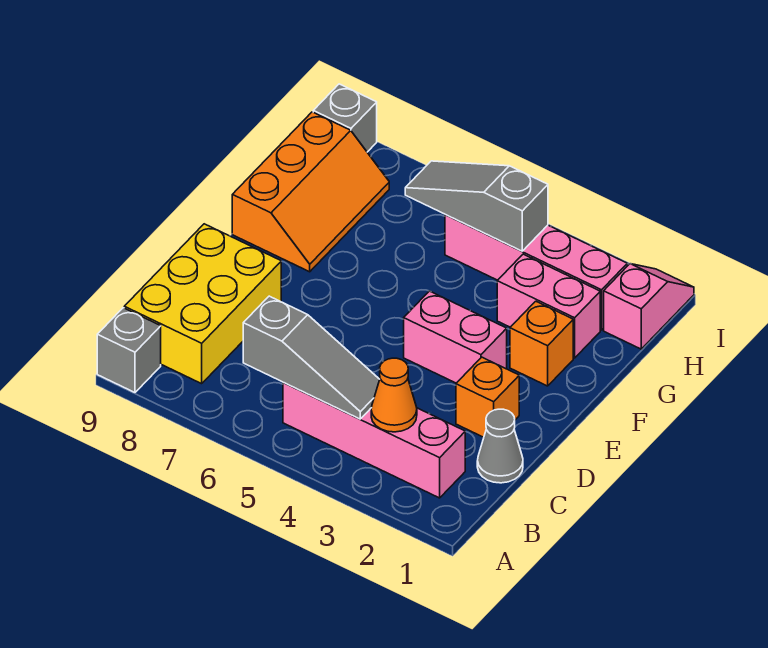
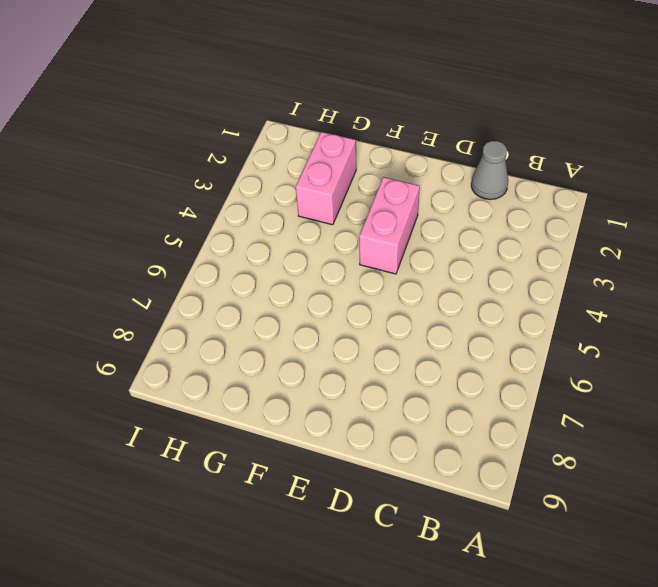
none -> grey brick A9 level 1
none -> pink brick B2:B5 level 1
none -> yellow brick B8:D9 level 1

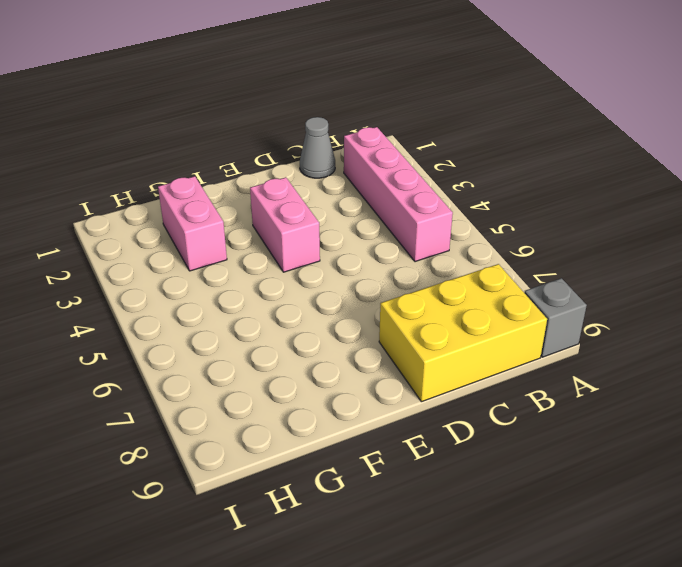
none -> orange brick D2 level 1
none -> orange brick F2 level 1
none -> orange slope F8:H9 level 1 top 9

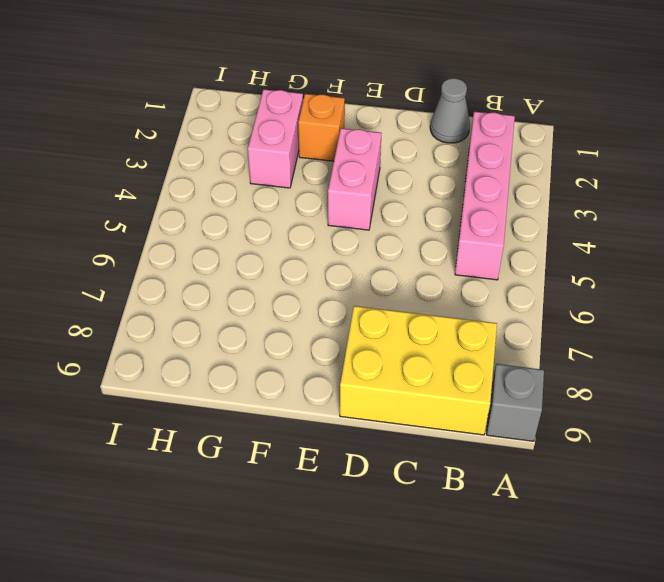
none -> orange brick D2 level 1
none -> orange slope F8:H9 level 1 top 9
none -> pink slope H1:I1 level 1 top H

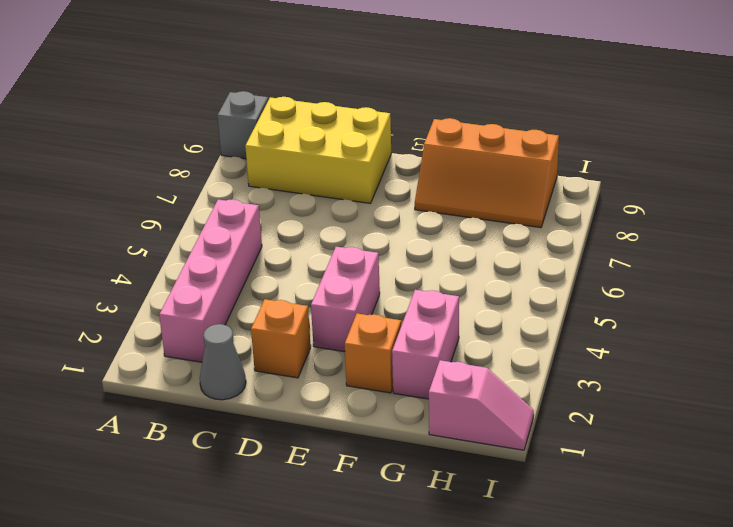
none -> pink brick H2:H5 level 1
none -> grey brick I9 level 1
none -> orange cone B3 level 2

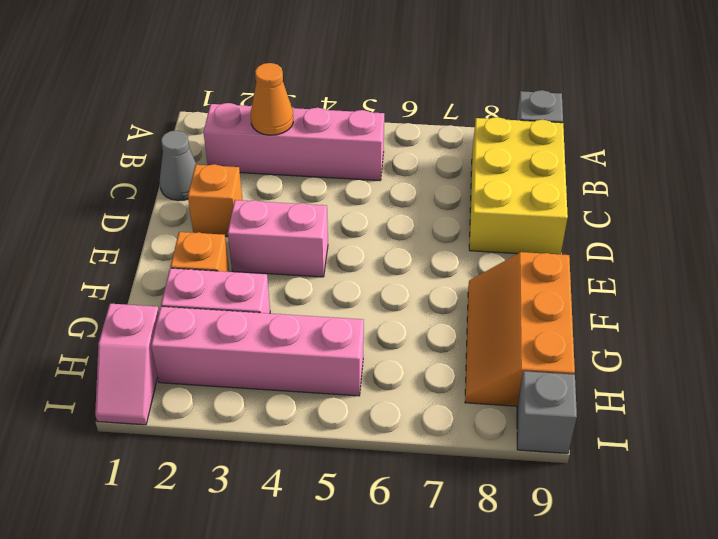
none -> grey slope B4:B6 level 2 top 6
none -> grey slope H4:H6 level 2 top 4

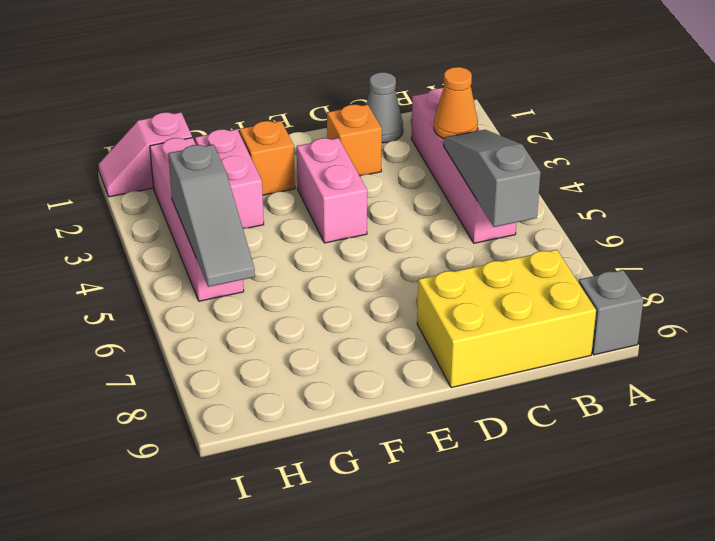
none -> orange slope F8:H9 level 1 top 9
none -> grey brick I9 level 1

